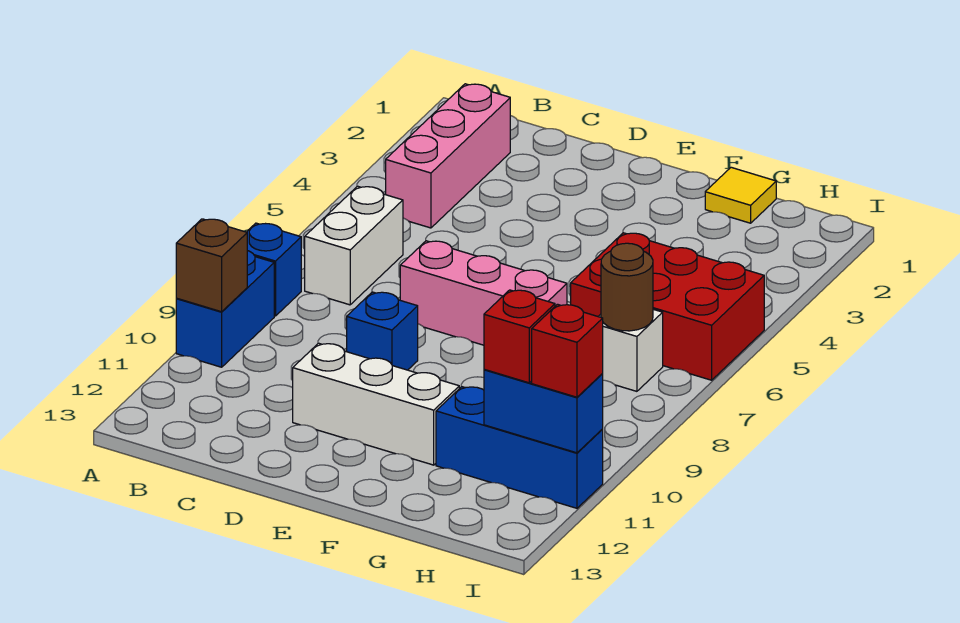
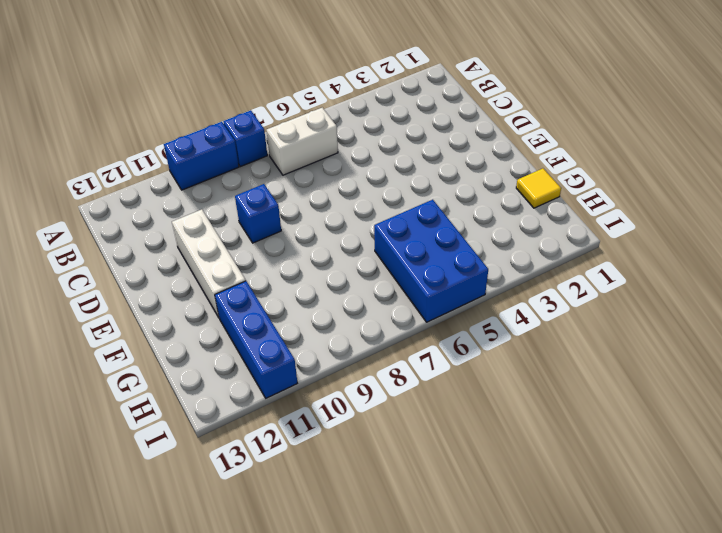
blue brick G5:I6 level 1 -> red brick G5:I6 level 1
none -> pink brick B2:B4 level 1
none -> pink brick D7:F7 level 1
none -> white brick H7 level 1

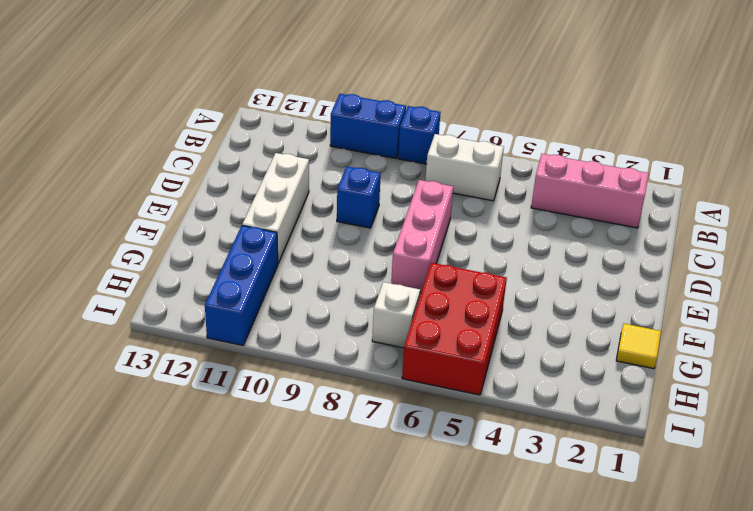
none -> brown brick A10 level 2
none -> brown round brick H7 level 2
none -> blue brick H11:I11 level 2

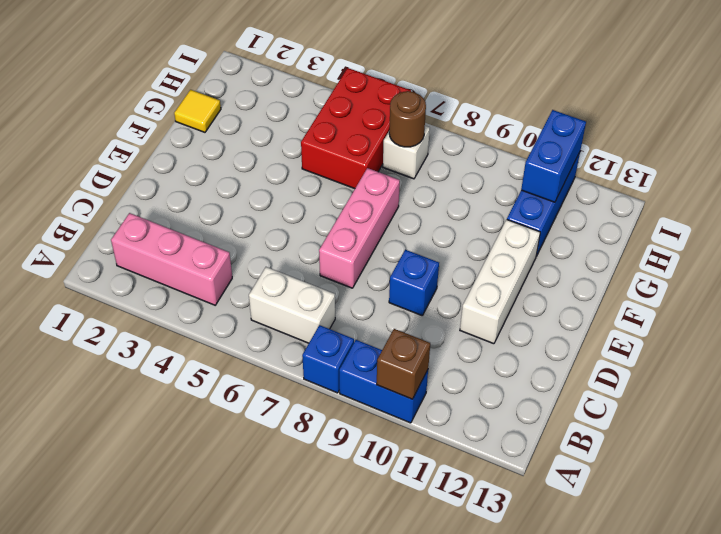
none -> red brick H11 level 3
none -> red brick I11 level 3

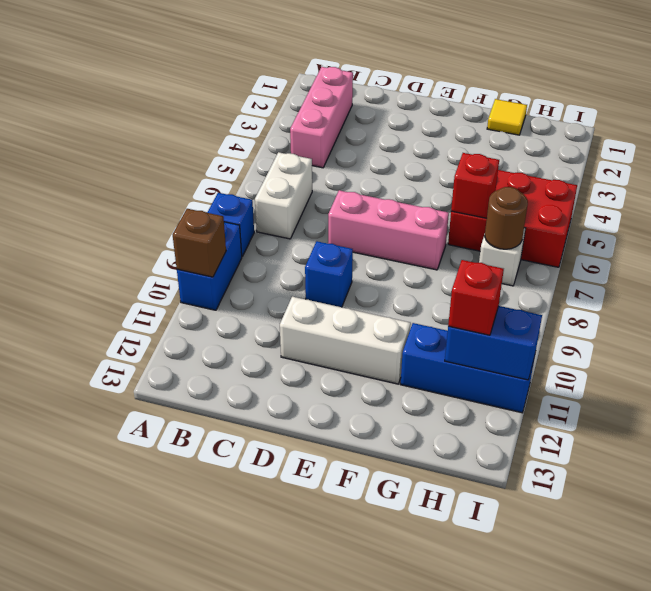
red brick G6 level 2 -> red brick I11 level 3

